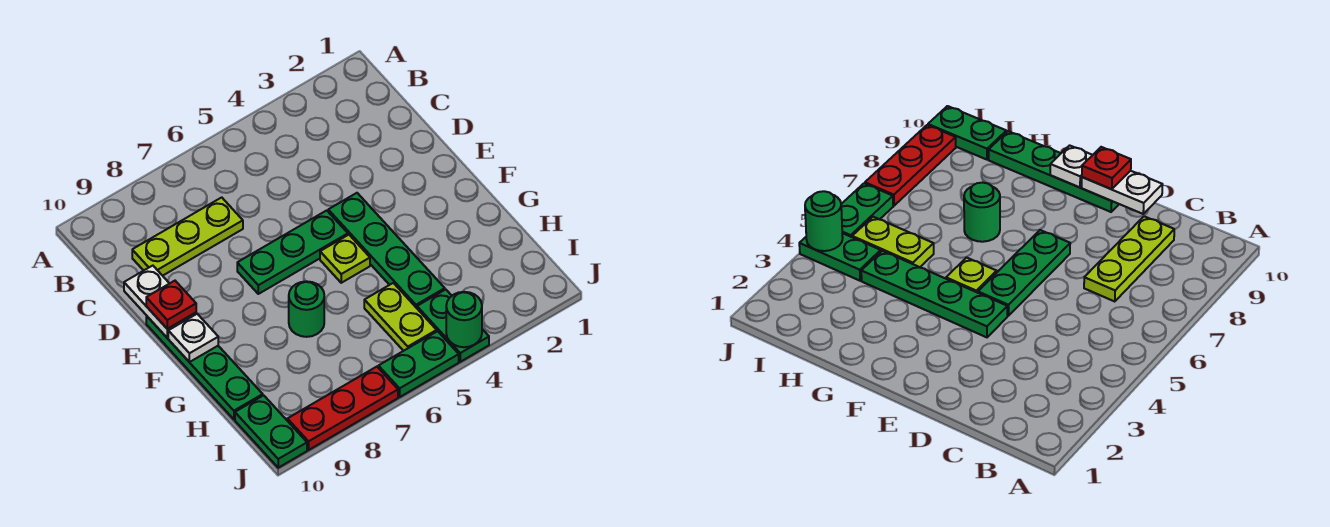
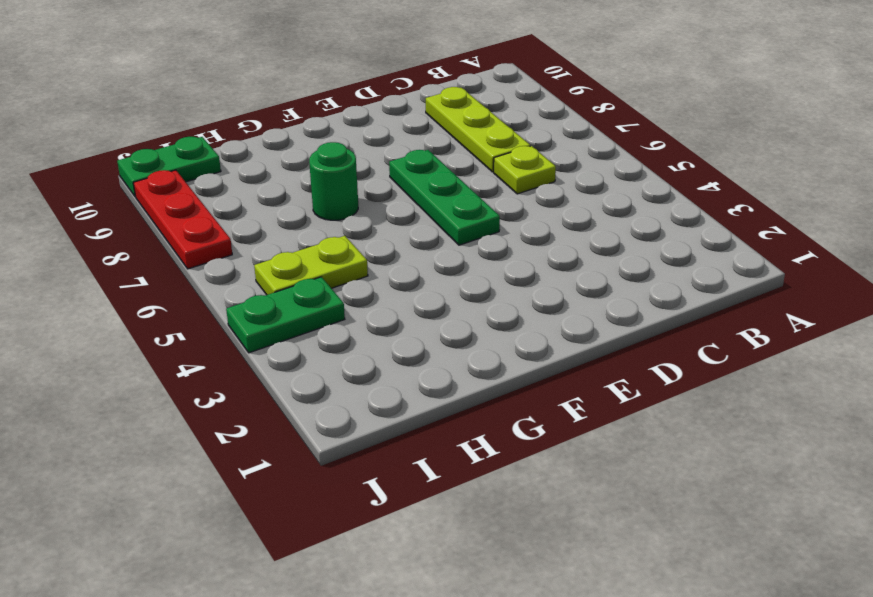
lime plate C6 level 1 -> lime plate F5 level 1
none -> green plate E4:H4 level 1
none -> green plate E10:H10 level 1
none -> green plate J5:J6 level 1

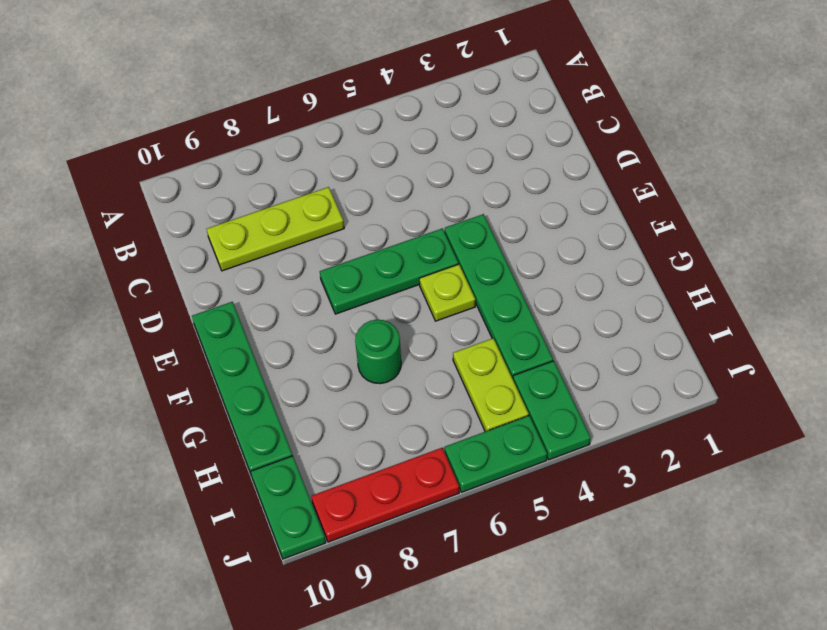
none -> white plate D10:E10 level 2
none -> white plate F10 level 2
none -> green round brick J4 level 2

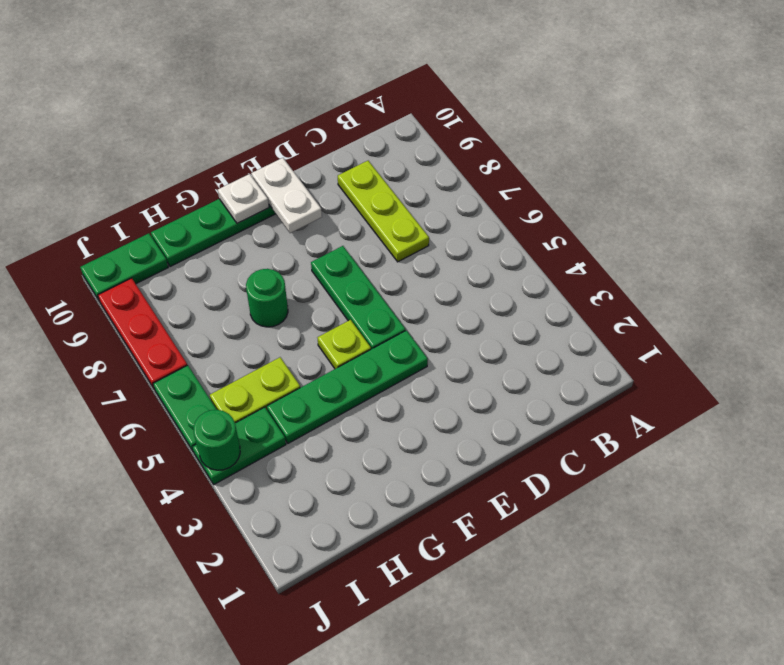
white plate E9:E10 level 2 -> white plate D10:E10 level 2
none -> red plate E10 level 3

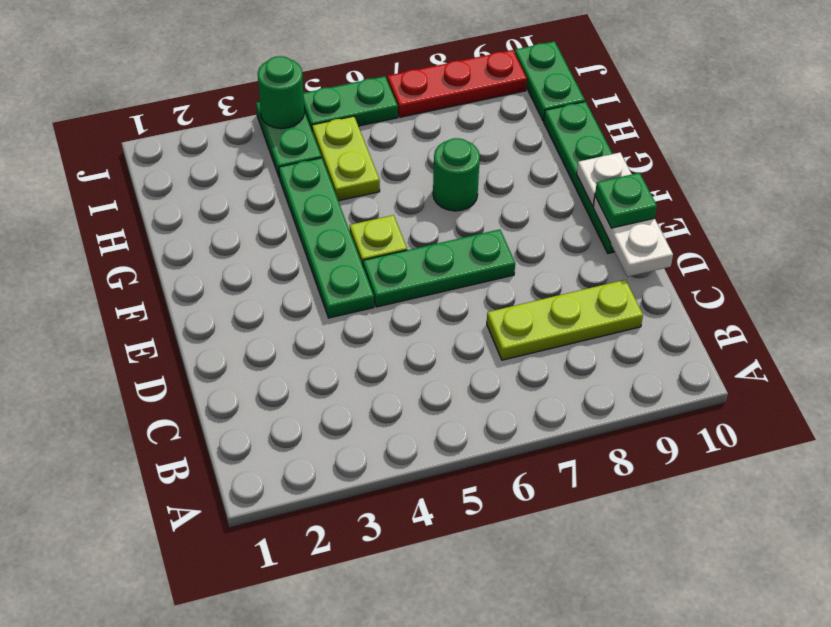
green plate E10 level 3 -> red plate E10 level 3

